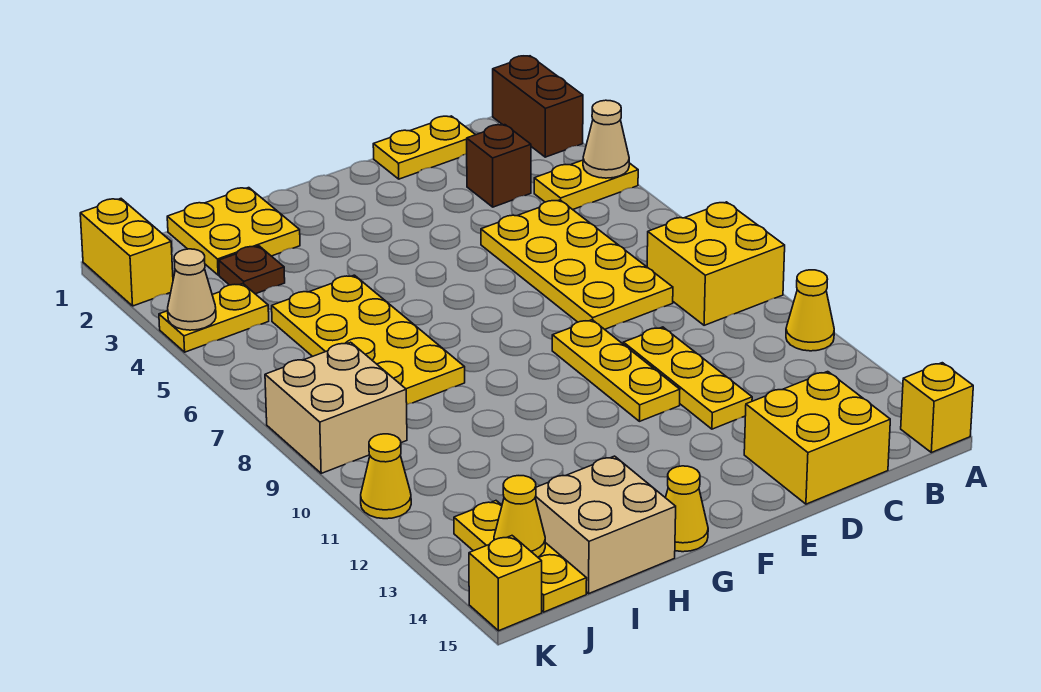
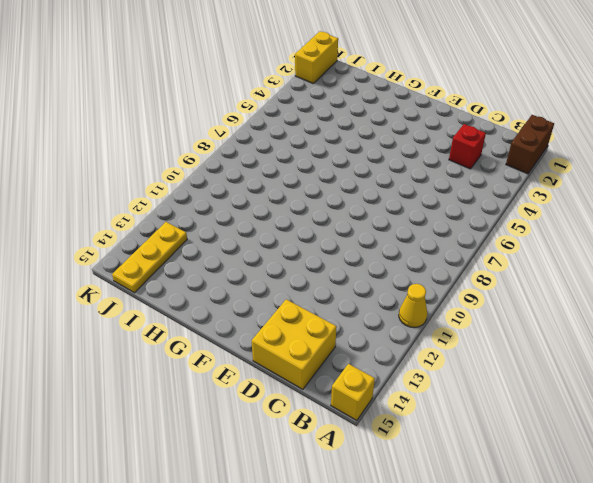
red brick C3 level 1 -> brown brick C3 level 1
none -> yellow plate A4:B4 level 1
none -> yellow brick A8:B9 level 1
none -> yellow plate C1:D1 level 1

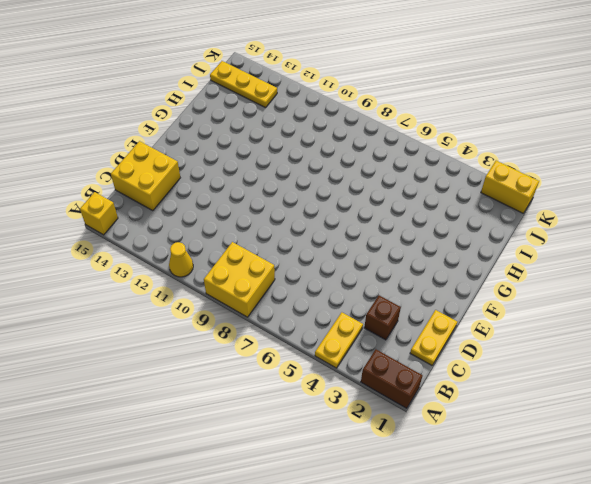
none -> yellow plate C5:D8 level 1
none -> yellow plate D10:D12 level 1
none -> yellow plate E9:E11 level 1

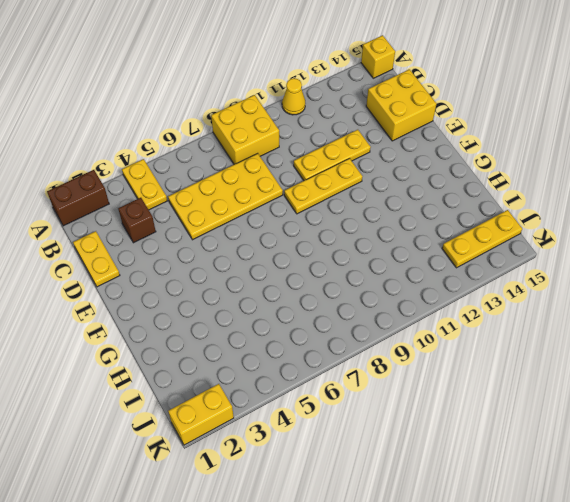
none -> yellow cone G15 level 1
none -> yellow plate H1:I2 level 1
none -> yellow plate H5:I8 level 1

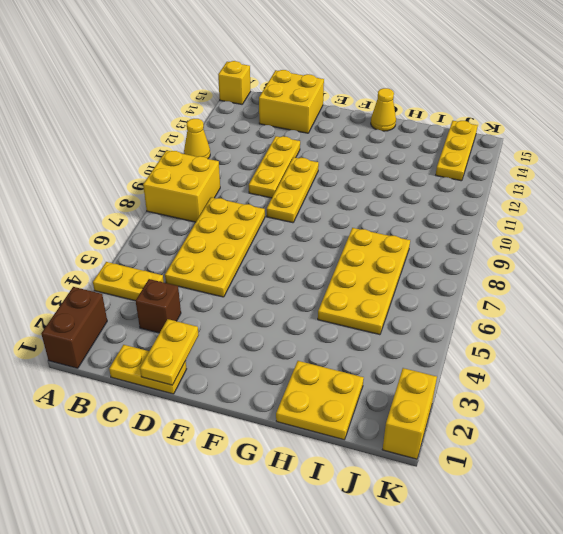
yellow plate D1:D2 level 2 -> yellow plate J4:K4 level 1
none -> tan brick H14:I15 level 1
none -> brown plate I3 level 1
none -> tan brick J8:K9 level 1

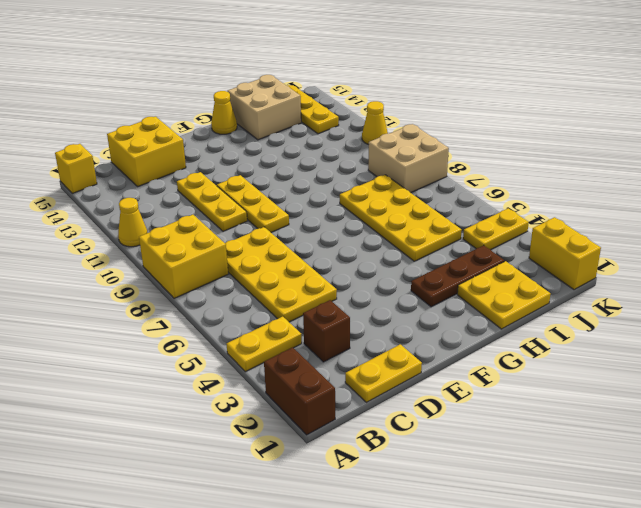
brown plate G3:I3 level 1 -> brown plate I3 level 1
none -> yellow brick K15 level 1
none -> tan cone A4 level 2
none -> yellow cone J14 level 2

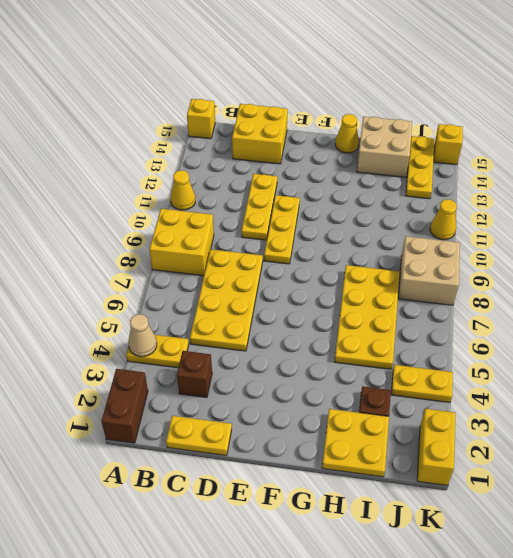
none -> yellow cone J14 level 2
none -> tan cone K4 level 2

